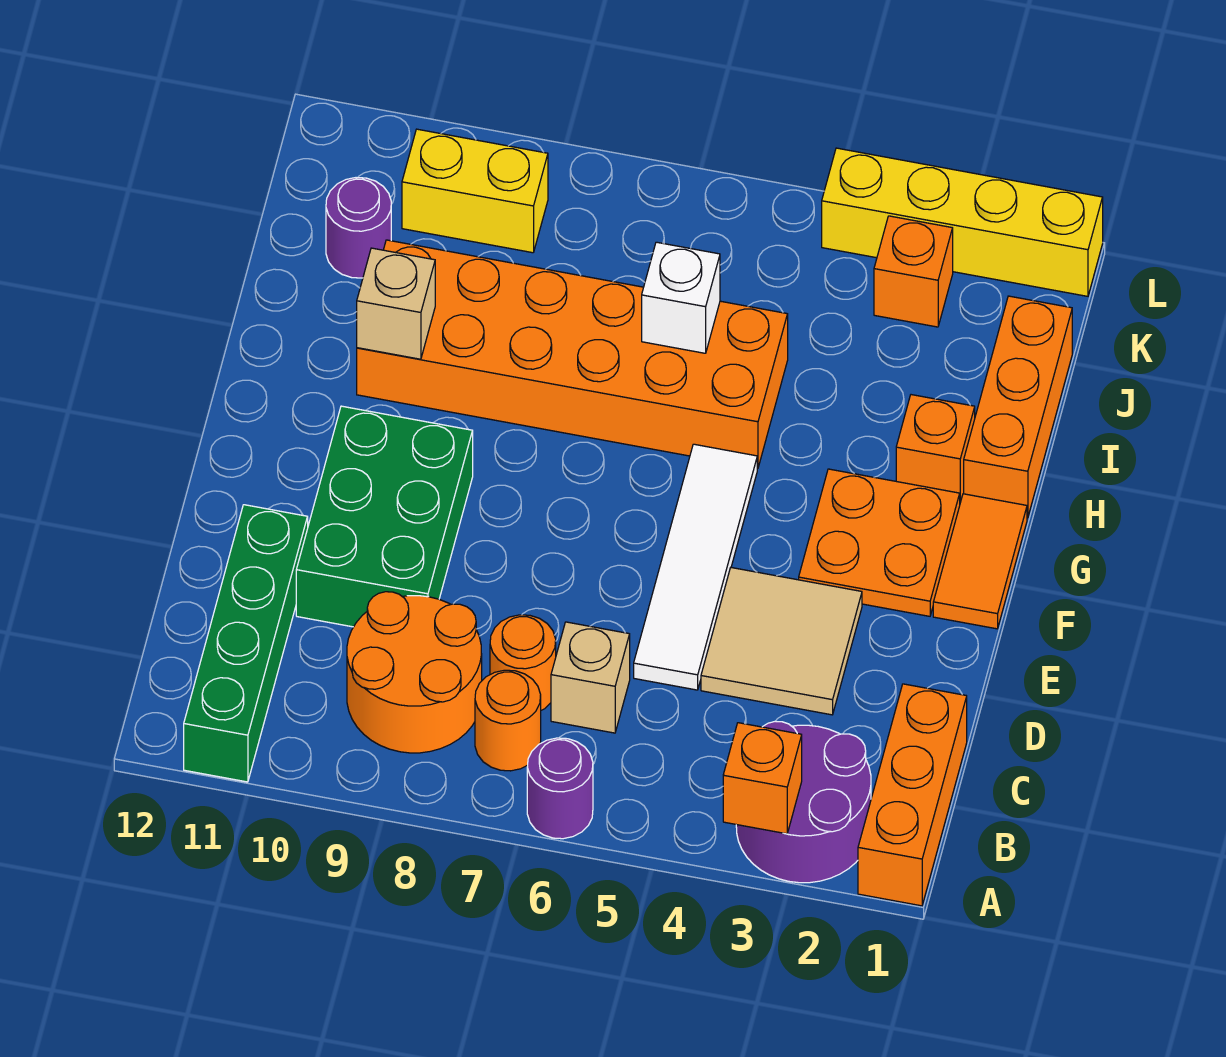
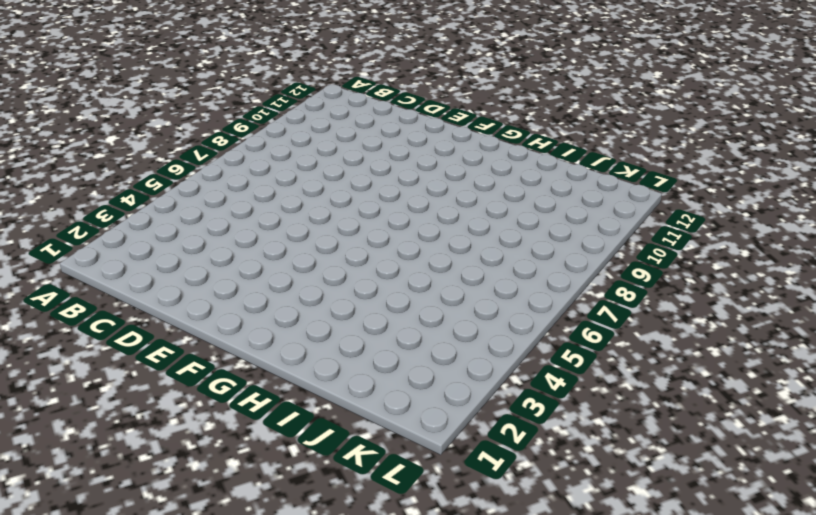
none -> orange brick A1:C1 level 1
none -> purple round brick A2:B3 level 1
none -> purple round brick A6 level 1

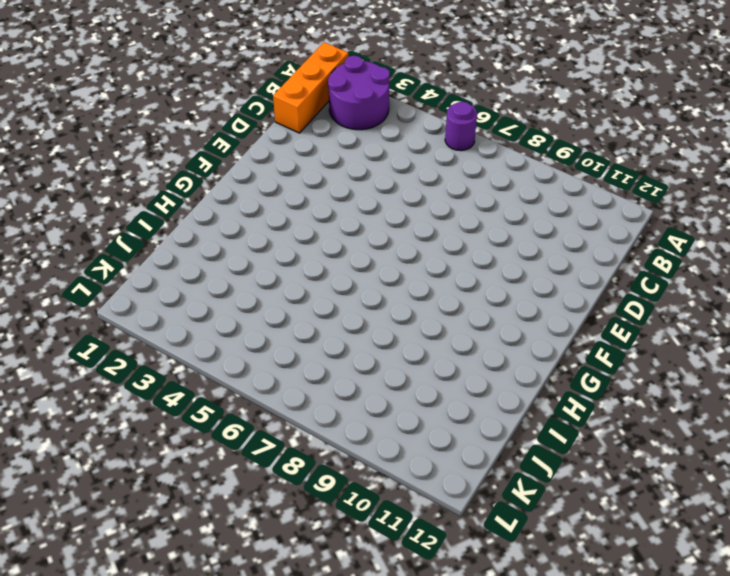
none -> green brick A11:D11 level 1
none -> orange round brick B7 level 1
none -> orange round brick B8:C9 level 1

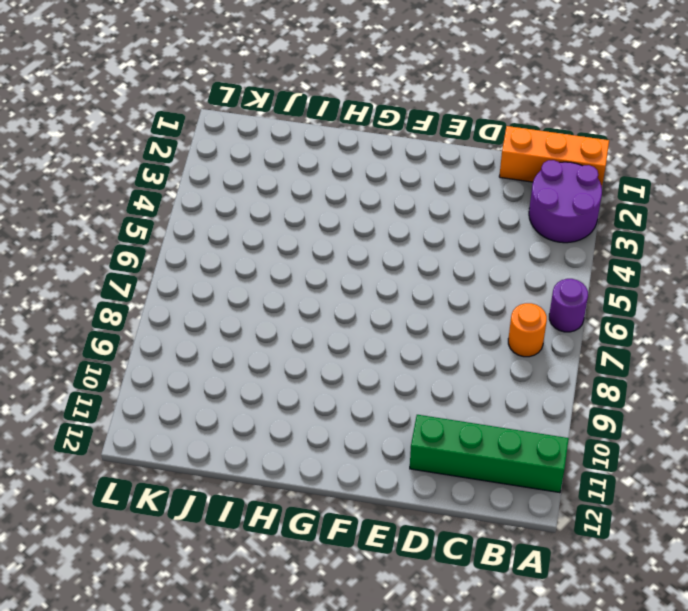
none -> orange round brick B8:C9 level 1
none -> tan brick C6 level 1
none -> orange round brick C7 level 1

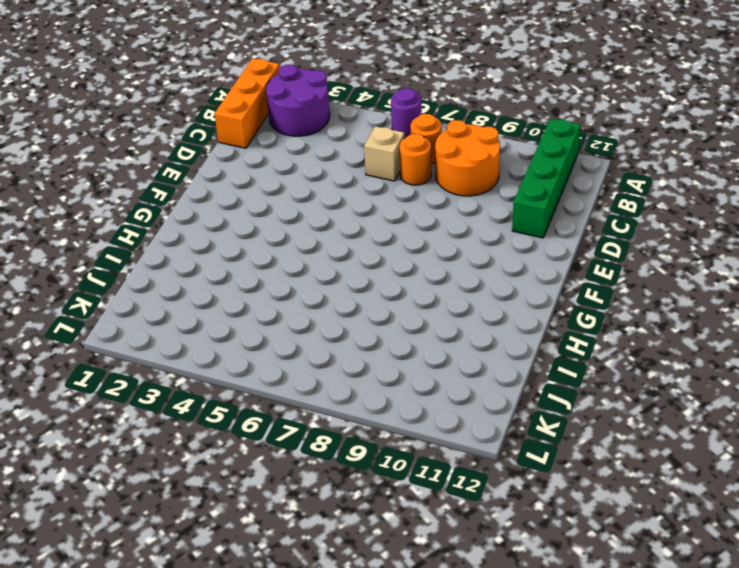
none -> tan tile D3:E4 level 1
none -> white tile D5:G5 level 1
none -> green brick D9:F10 level 1

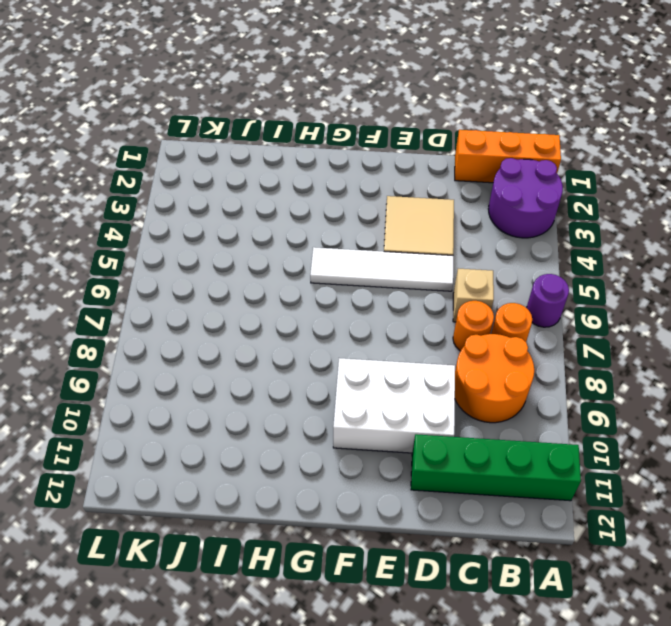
white brick D9:F10 level 1 -> green brick D9:F10 level 1
none -> orange tile F1:G1 level 1
none -> orange plate F2:G3 level 1
none -> orange brick H1:J1 level 1

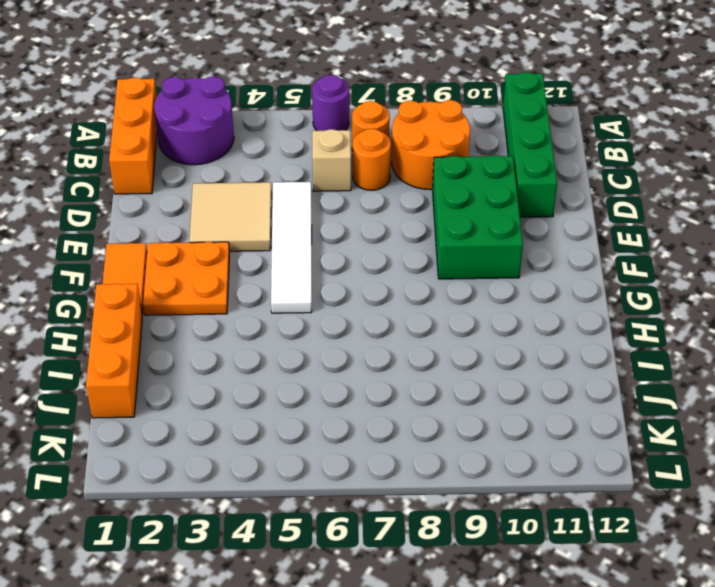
none -> orange brick H2 level 1
none -> orange brick H5:I10 level 1
none -> purple round brick J11 level 1

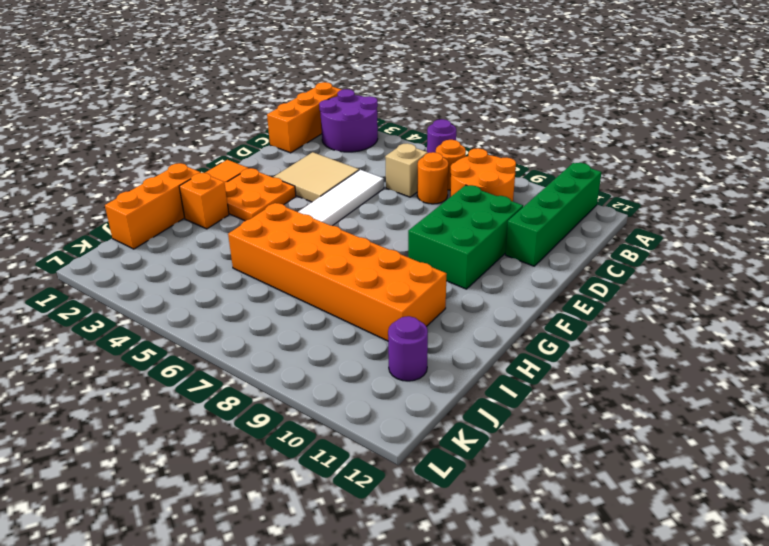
none -> orange brick K3 level 1
none -> yellow brick K9:K10 level 1
none -> yellow brick L1:L4 level 1

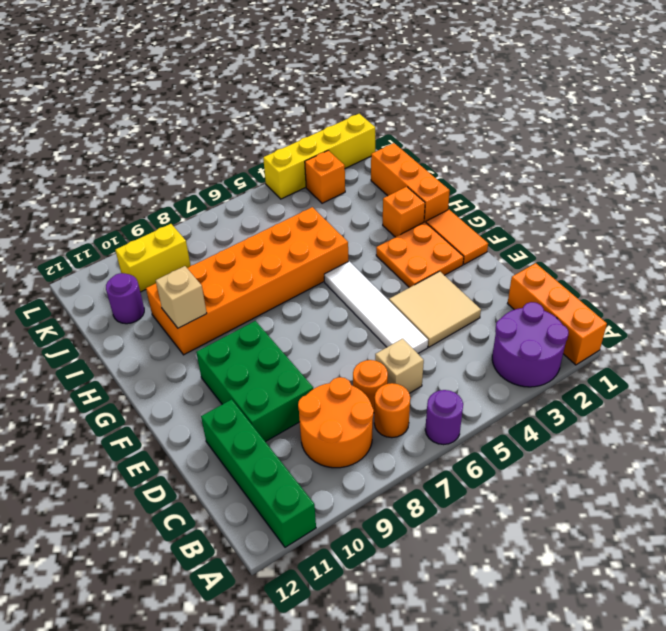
none -> orange brick A3 level 2
none -> white brick I6 level 2

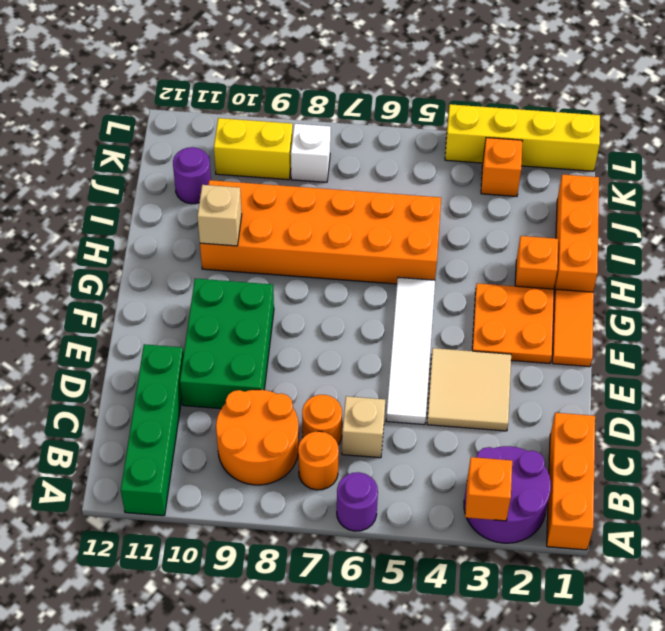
white brick K8 level 1 -> white brick I6 level 2

